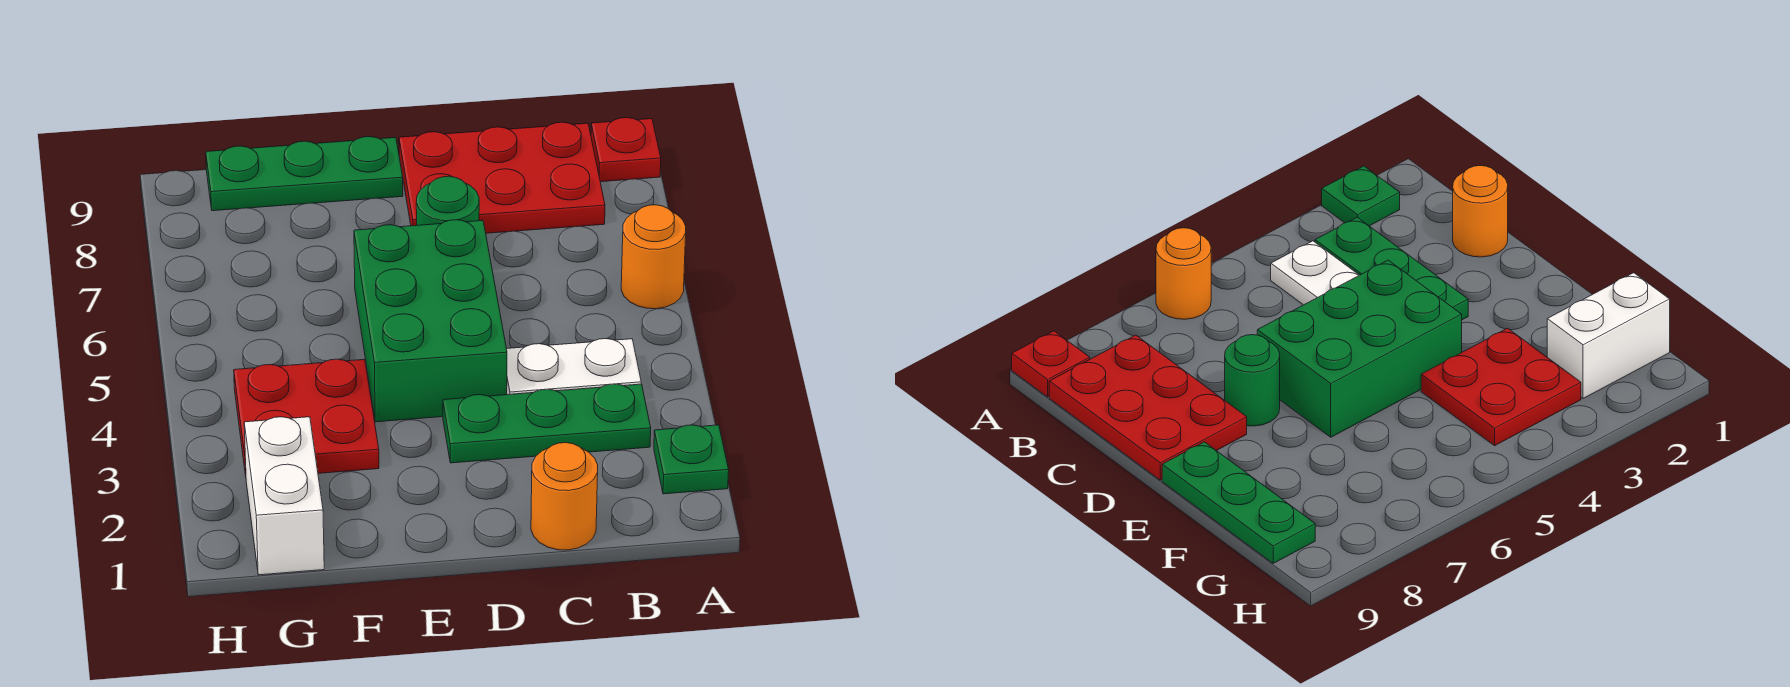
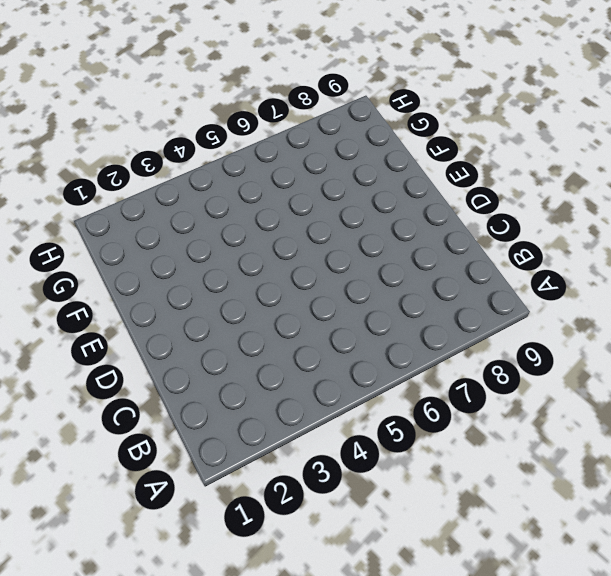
none -> green plate A2 level 1
none -> orange round brick A6 level 1
none -> red plate A9 level 1

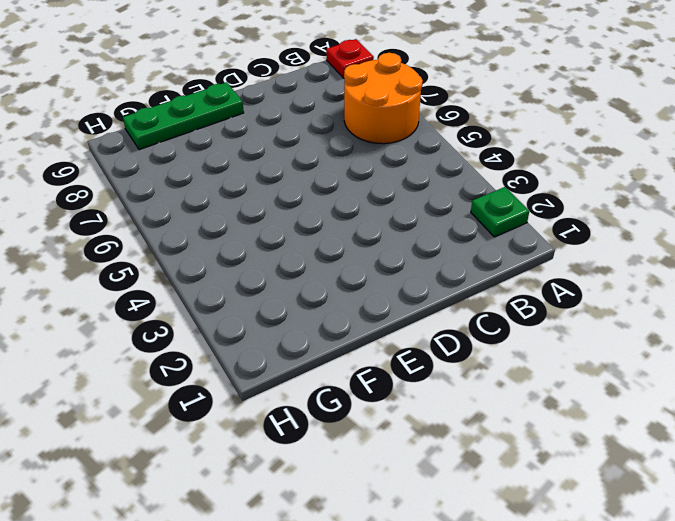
orange round brick A6:B7 level 1 -> orange round brick A6 level 1
none -> green plate B3:D3 level 1
none -> white plate B4:C4 level 1
none -> red plate B8:D9 level 1

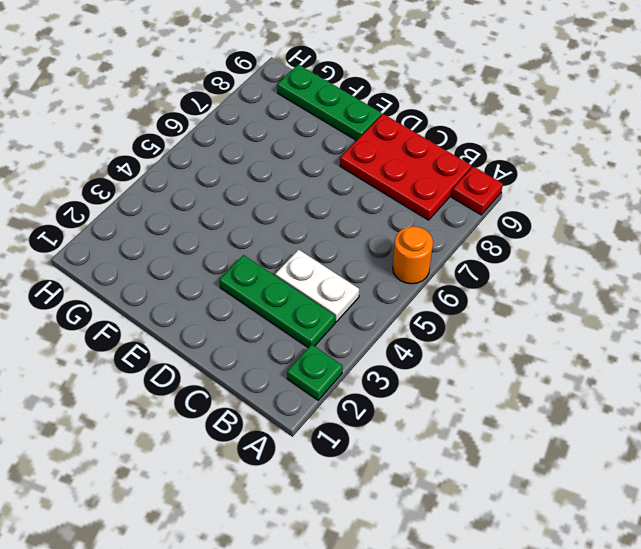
none -> orange round brick C1 level 1
none -> green brick D4:E6 level 1
none -> green round brick D7 level 1

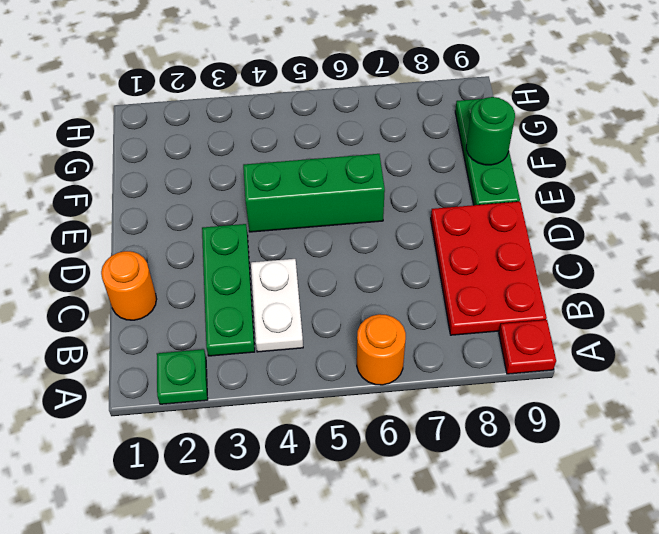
green brick E4:E6 level 1 -> green brick D4:E6 level 1
green round brick F9 level 2 -> green round brick D7 level 1
none -> red plate F3:G4 level 1
none -> white brick G1:G2 level 1

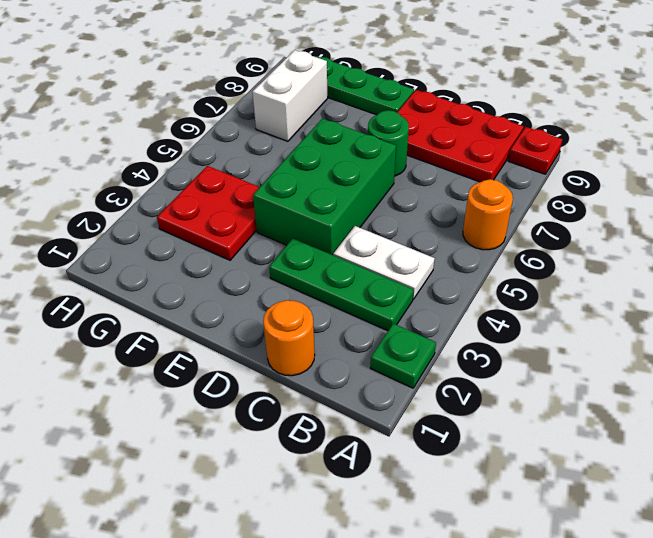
white brick G7:G8 level 1 -> white brick G1:G2 level 1

